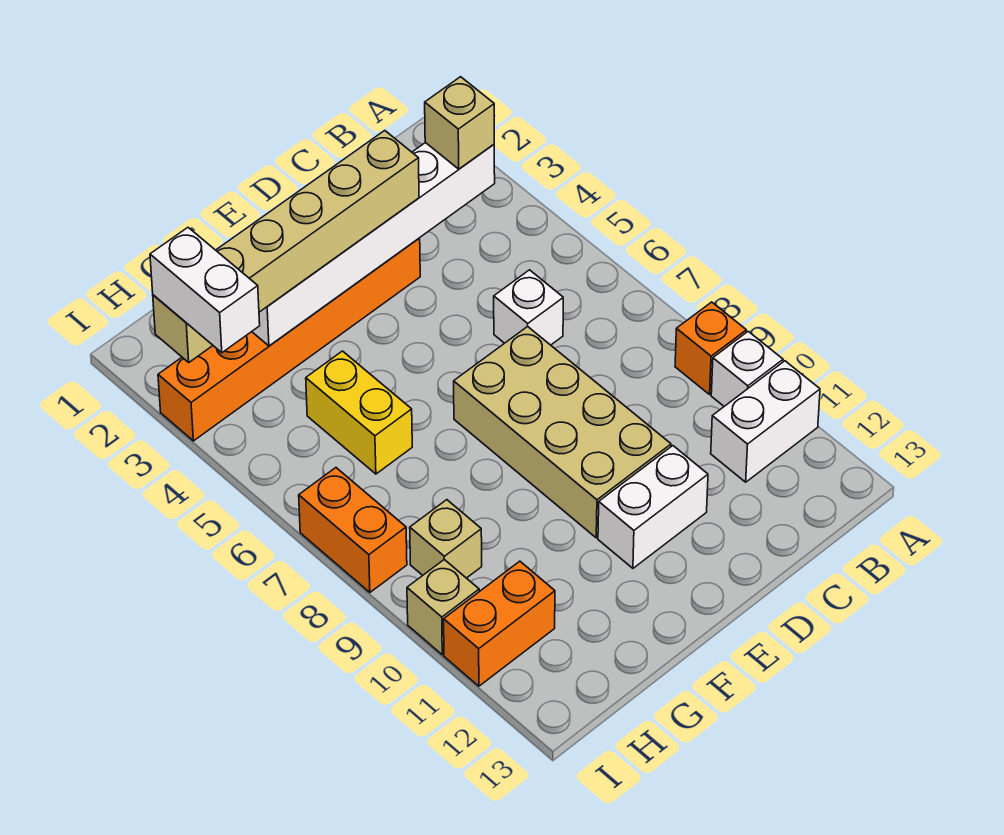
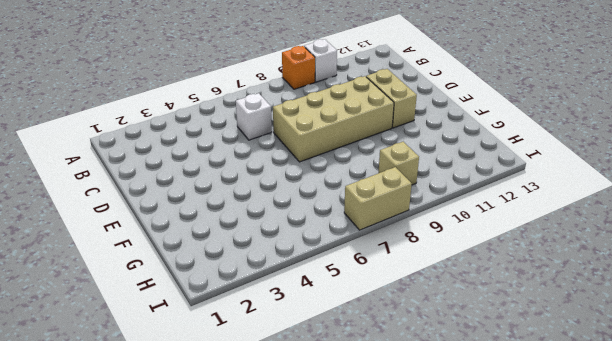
tan brick D11:E11 level 1 -> white brick D11:E11 level 1
tan brick I7:I8 level 1 -> orange brick I7:I8 level 1
none -> white brick A11:B11 level 1
none -> orange brick D3:I3 level 1
none -> yellow brick G5:G6 level 1

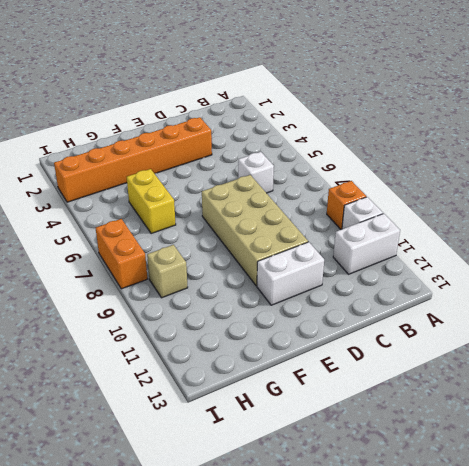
none -> orange brick H11:I11 level 1
none -> tan brick I10 level 1
none -> white brick B3:G3 level 2

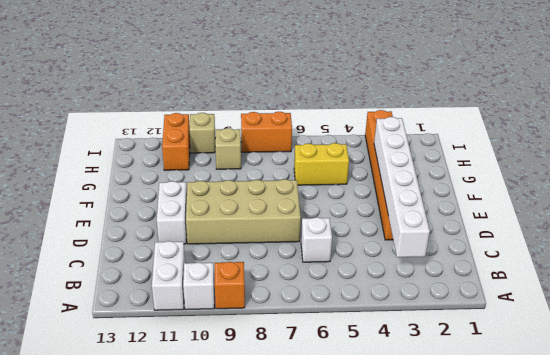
none -> tan brick B3 level 3
none -> tan brick D3:I3 level 3
none -> white brick I3:I4 level 4

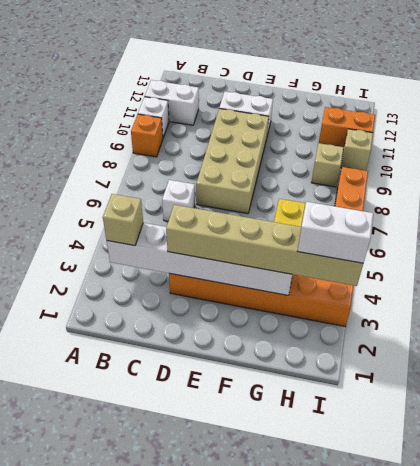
white brick H3:I3 level 4 -> white brick I3:I4 level 4

